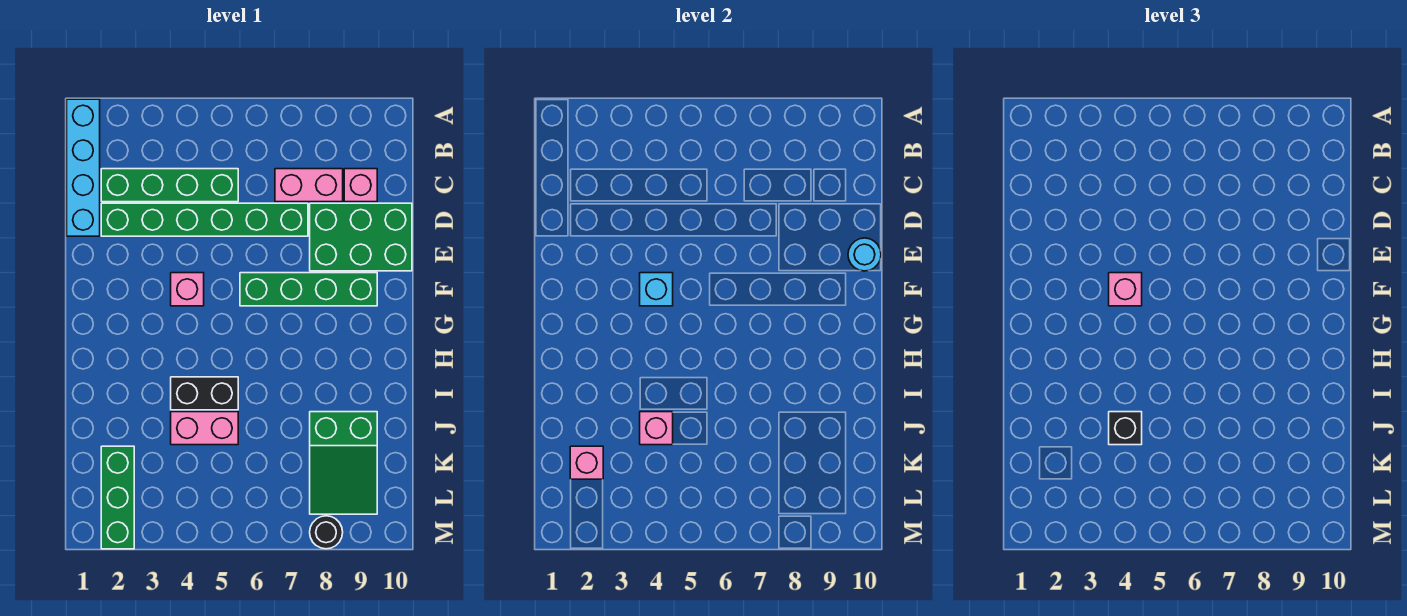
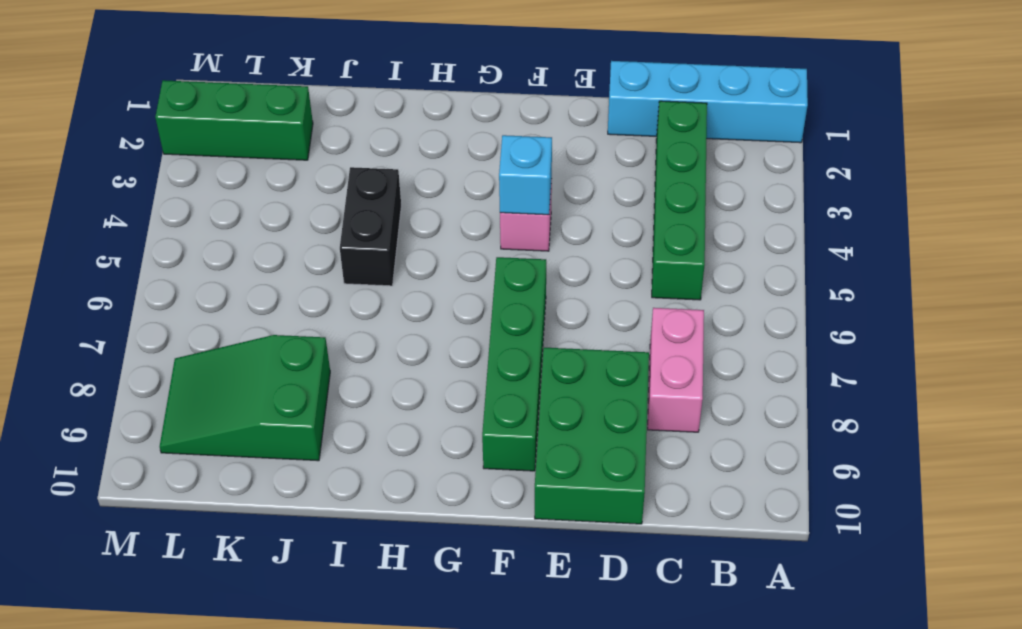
none -> pink brick C9 level 1
none -> green brick D2:D7 level 1
none -> pink brick J4:J5 level 1

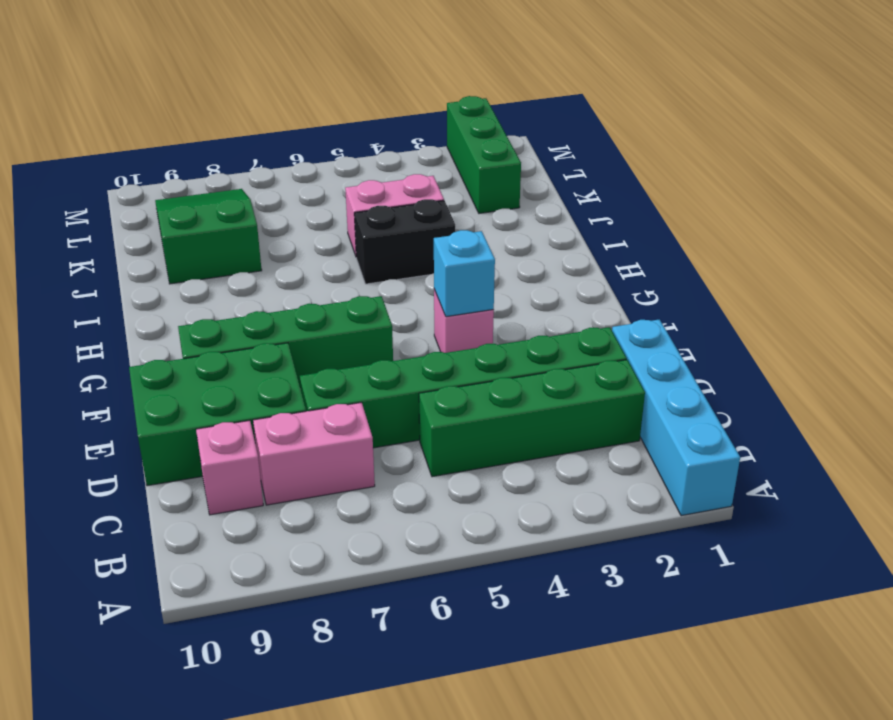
none -> black round brick M8 level 1
none -> cyan round brick E10 level 2
none -> pink brick J4 level 2

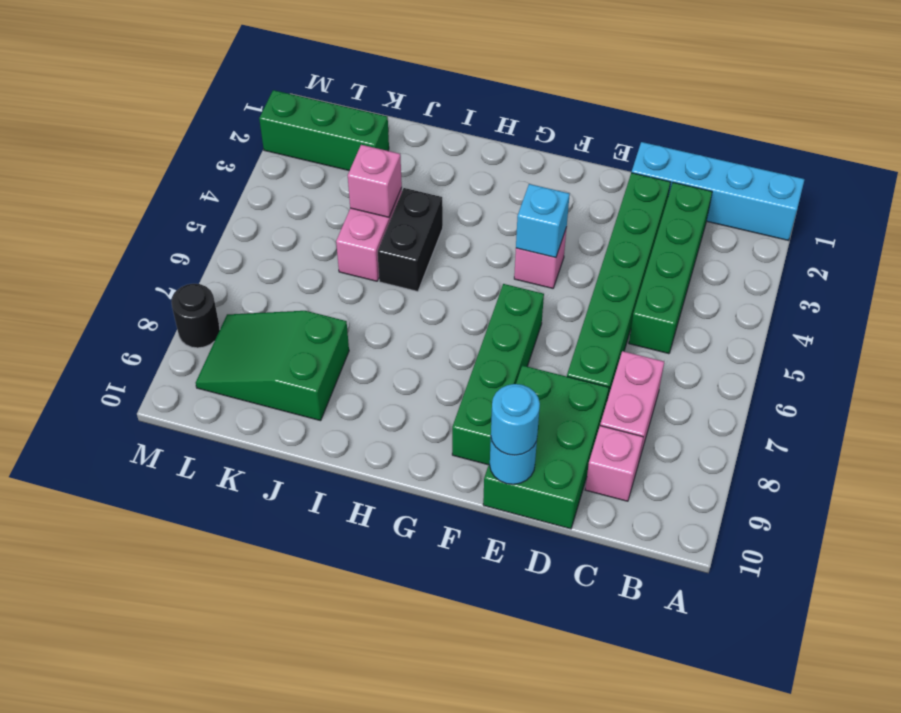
cyan round brick E10 level 3 -> none
none -> pink brick K2 level 2
none -> pink brick F4 level 3
none -> black brick J4 level 3

